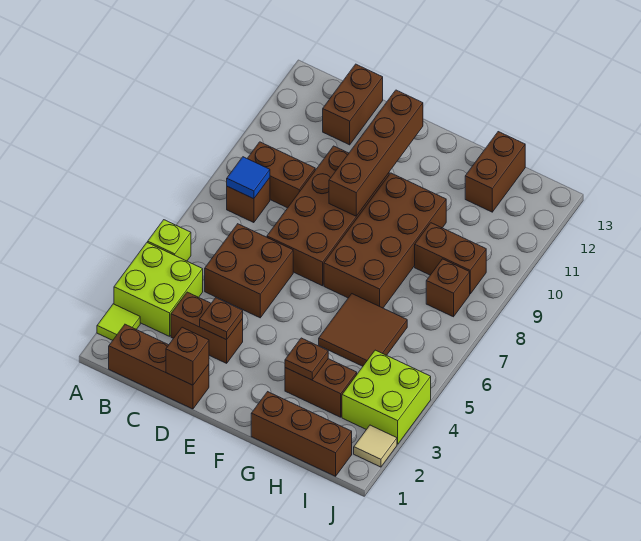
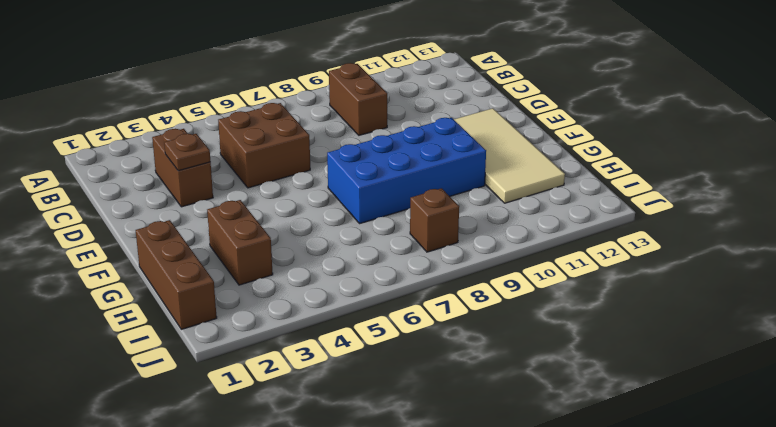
tan tile E11:H12 level 1 -> brown brick H12:H13 level 1
blue brick F7:G10 level 1 -> brown brick F7:G10 level 1
none -> lime tile A2 level 1
none -> lime brick A3:B4 level 1
none -> lime brick A5 level 1

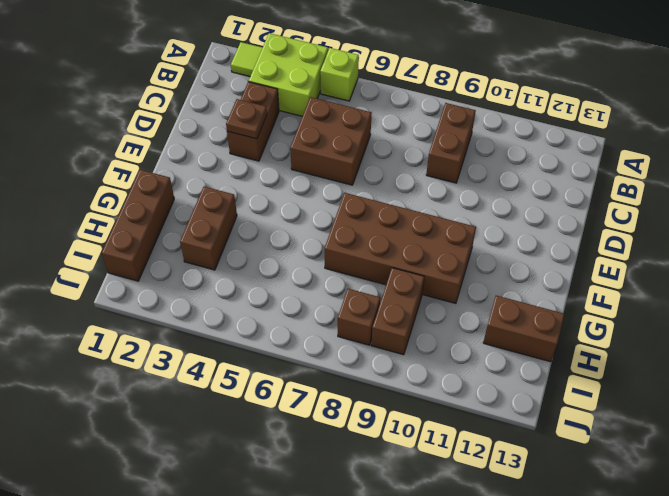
none -> brown brick B1:D1 level 1
none -> brown brick B8 level 1
none -> brown brick C12:C13 level 1

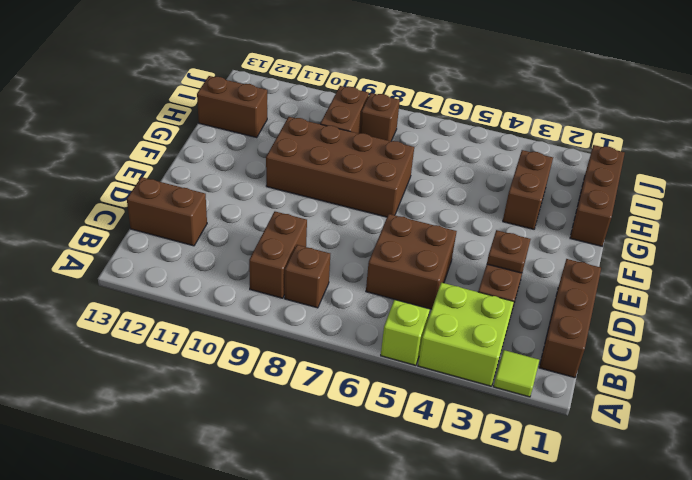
none -> brown brick D7:E10 level 1
none -> brown tile G5:H6 level 1
none -> lime brick I3:J4 level 1

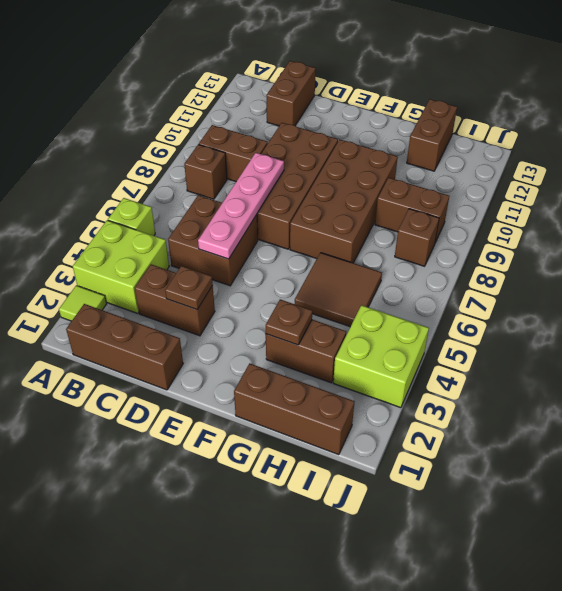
pink plate D5:D8 level 2 -> none
none -> tan tile J2 level 1
none -> blue tile B8 level 2
none -> brown brick D1 level 2

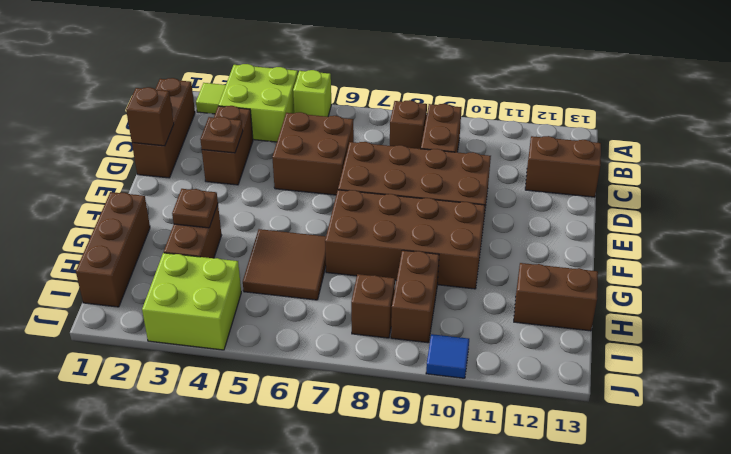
blue tile J10 level 1 -> blue tile B8 level 2
none -> tan tile J2 level 1
none -> brown brick E9:E12 level 2

